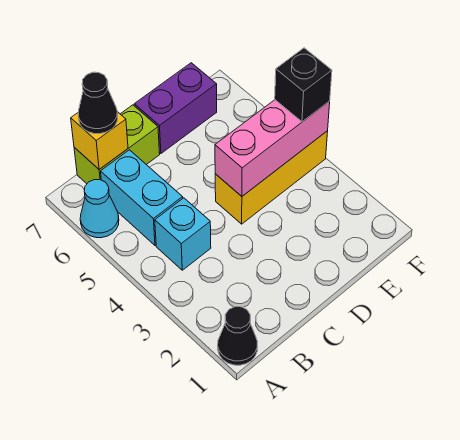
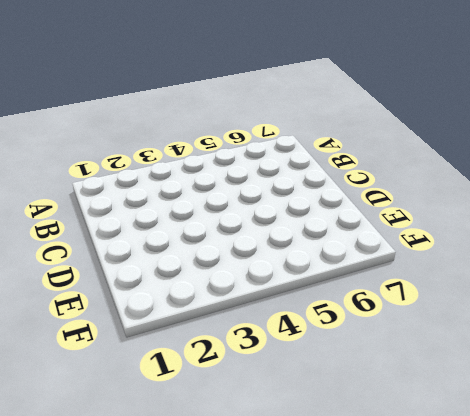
none -> black cone A1 level 1
none -> cyan cone A6 level 1

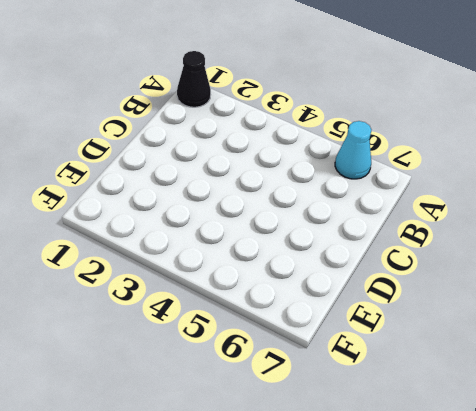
none -> cyan brick B4 level 1
none -> cyan brick B5:B6 level 1

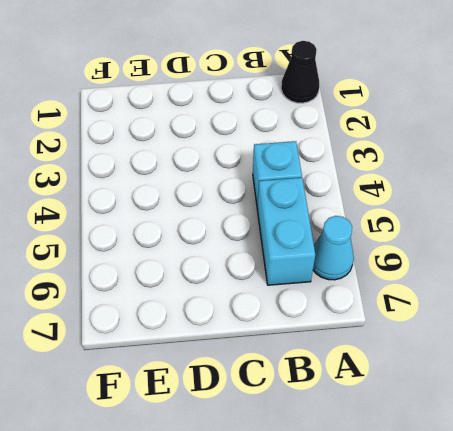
none -> lime brick B7:C7 level 1
none -> yellow brick D4:F4 level 1

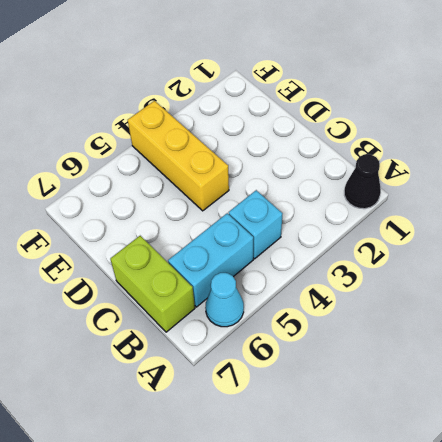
none -> purple brick D7:E7 level 1
none -> yellow brick B7 level 2

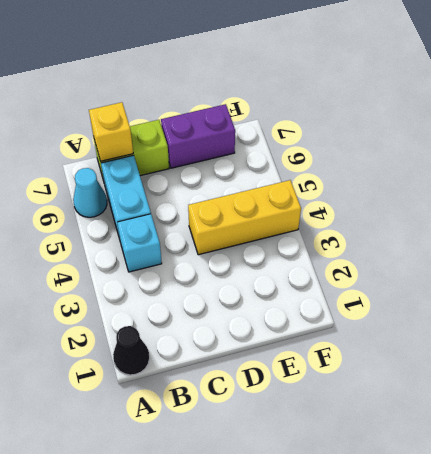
none -> pink brick D4:F4 level 2
none -> black cone B7 level 3

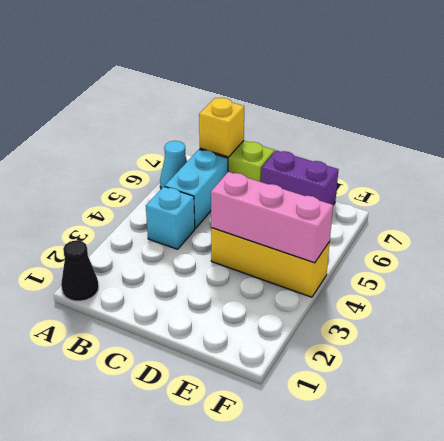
none -> black cone B7 level 3
none -> black brick F4 level 3

